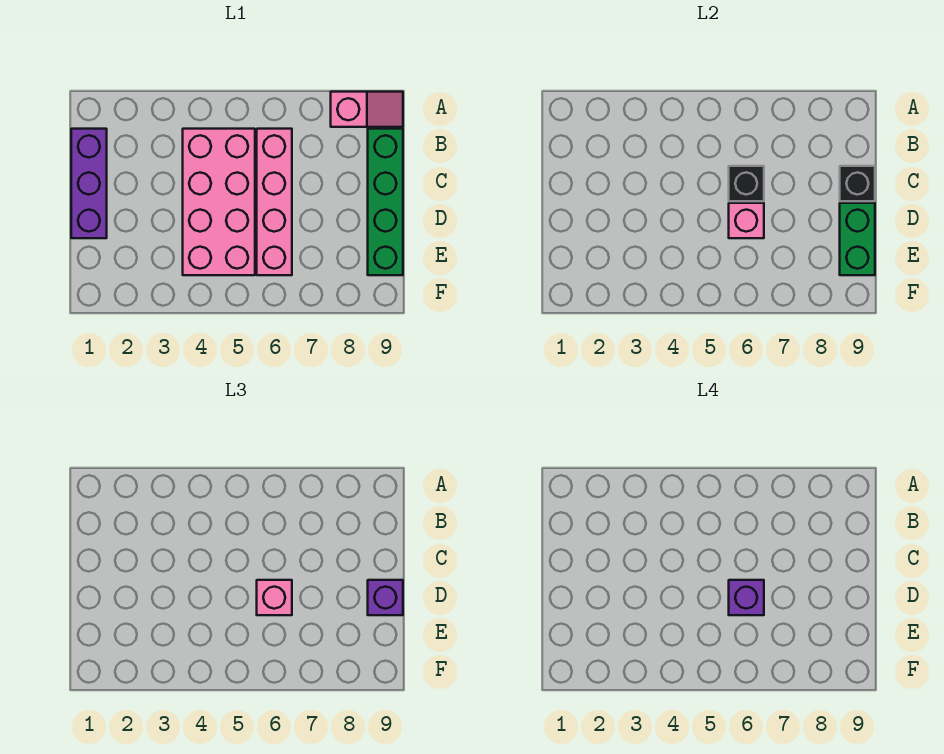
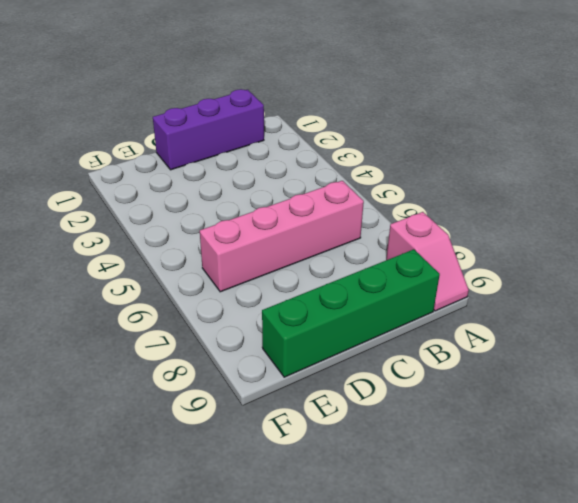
none -> pink brick B4:E5 level 1
none -> black brick C6 level 2
none -> black brick C9 level 2

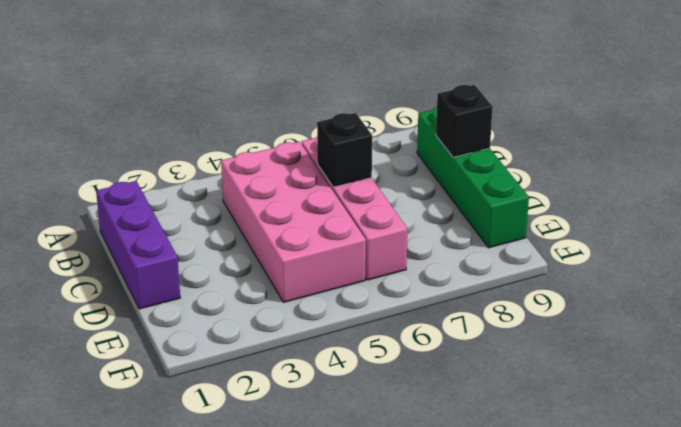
none -> pink slope A8:A9 level 1 top 8
none -> pink brick D6 level 2
none -> green brick D9:E9 level 2

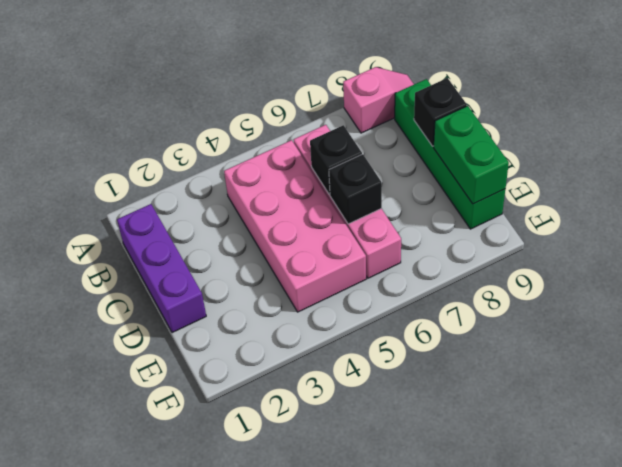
black brick D6 level 2 -> pink brick D6 level 2
none -> pink brick D6 level 3
none -> purple brick D9 level 3
none -> purple brick D6 level 4

